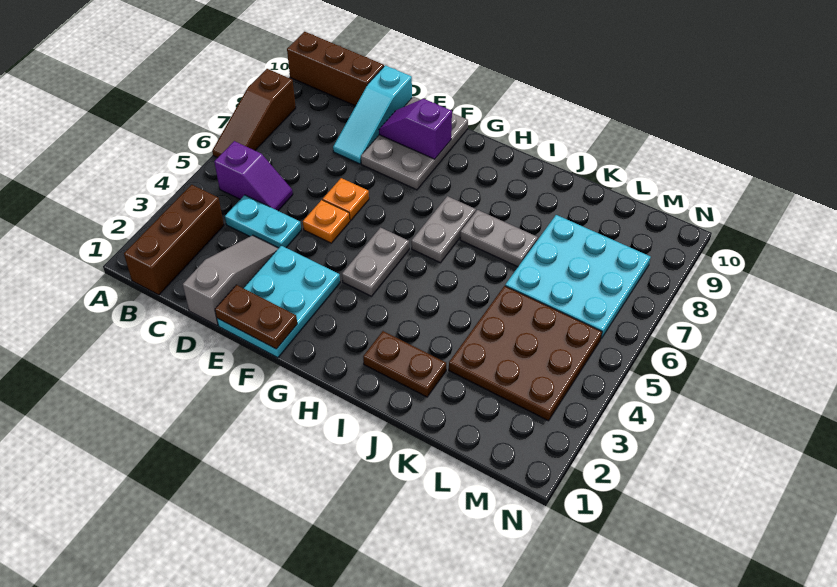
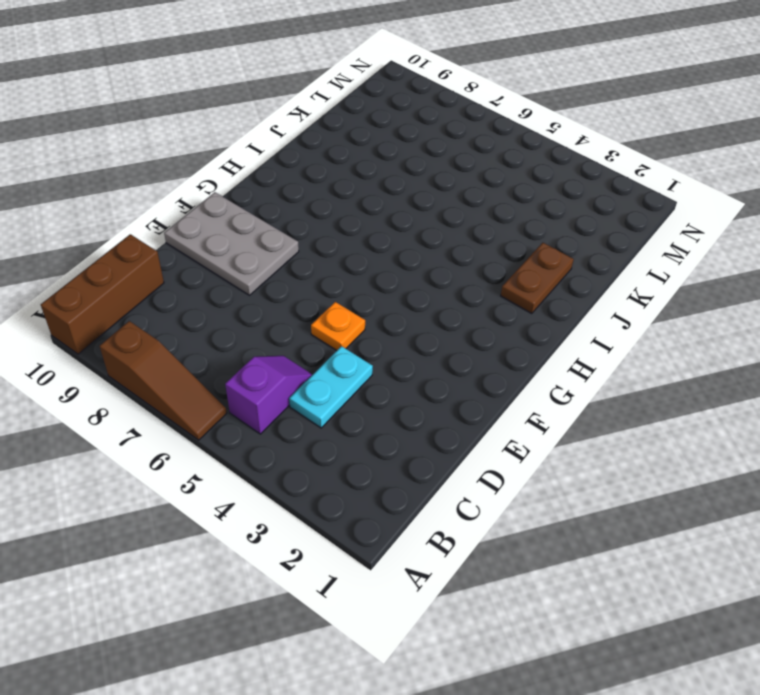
none -> brown brick B1:B3 level 1
none -> grey slope D1:D3 level 1 top 1
none -> cyan slope D8:D10 level 1 top 10

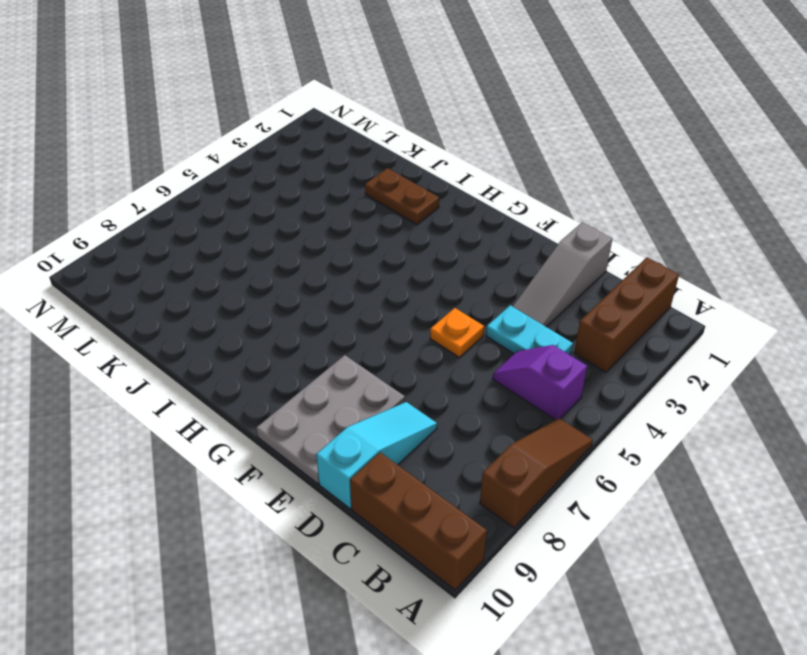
none -> cyan plate E1:F3 level 1
none -> orange plate E6 level 1
none -> grey plate G4:G5 level 1

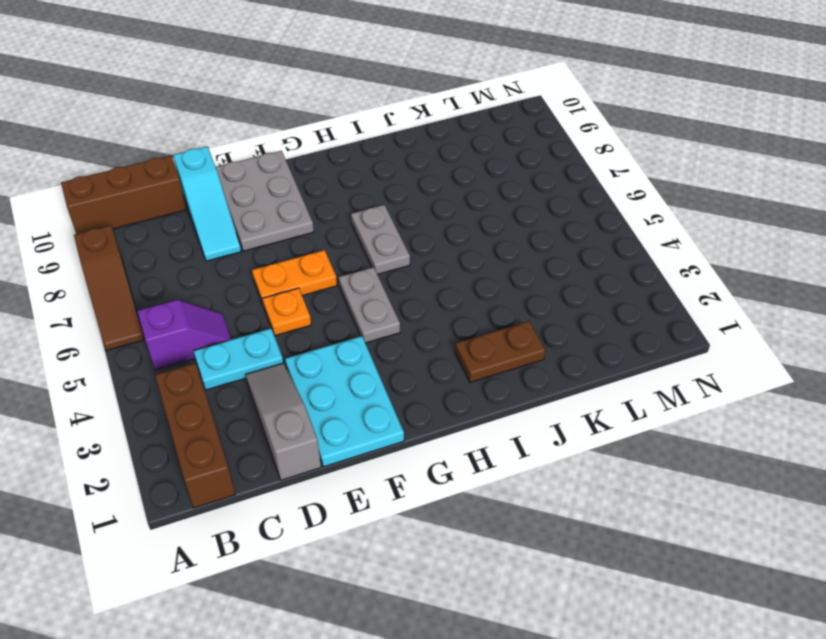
orange plate E6:F6 level 1 -> orange plate E6 level 1
none -> grey plate I7:J7 level 1
none -> brown plate K3:M5 level 1
none -> cyan plate K6:M8 level 1

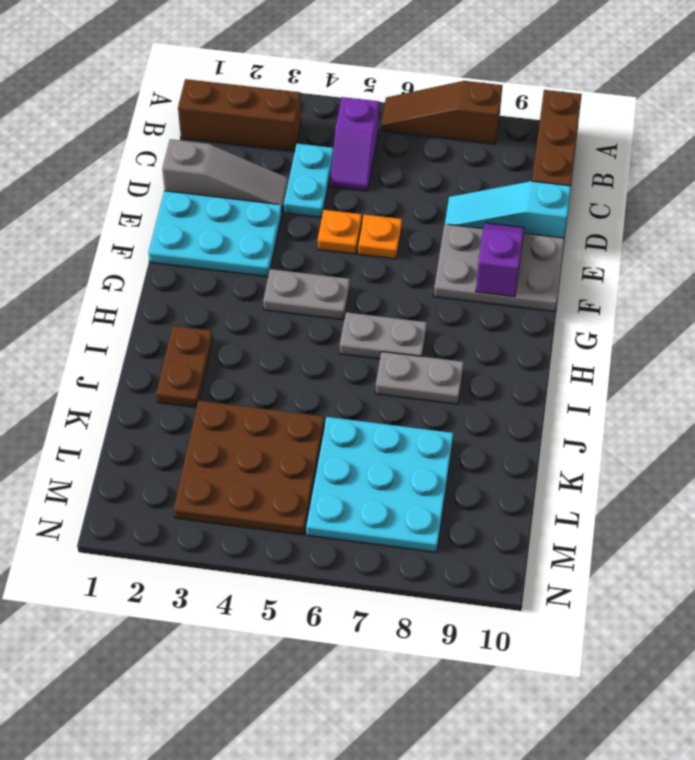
grey plate I7:I8 level 1 -> grey plate I7:J7 level 1
none -> brown plate E1:F1 level 2

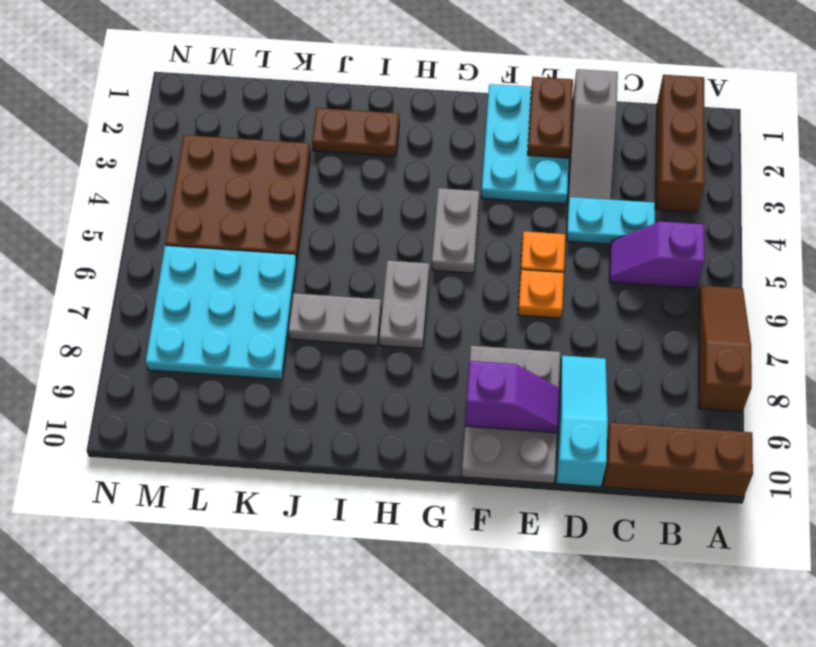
brown plate E1:E2 level 2 -> brown plate E1:F1 level 2

